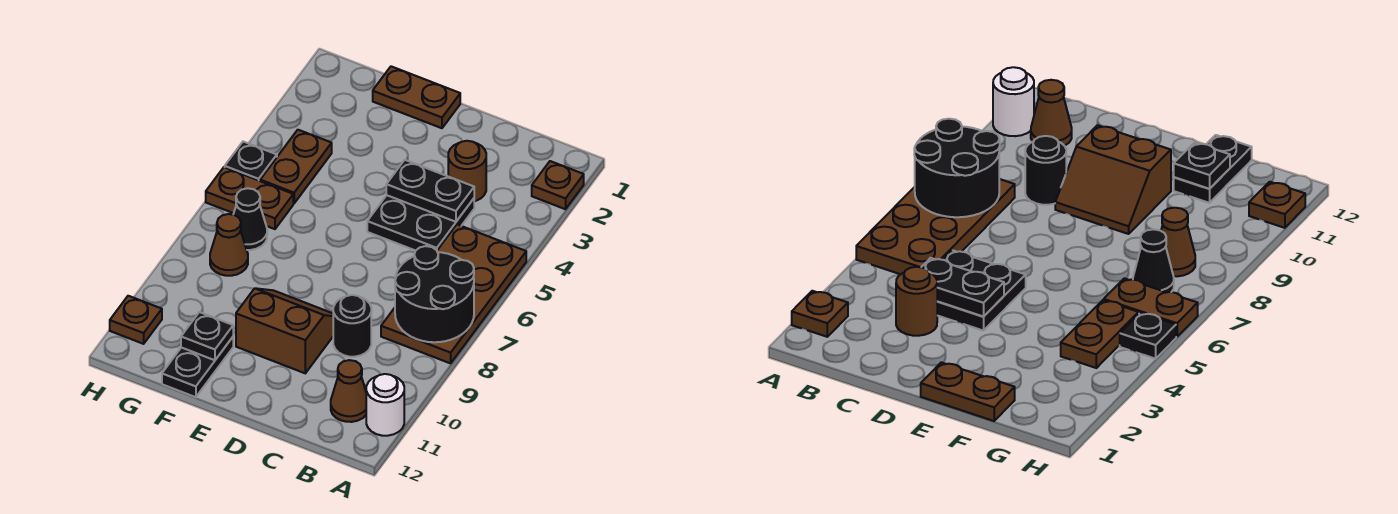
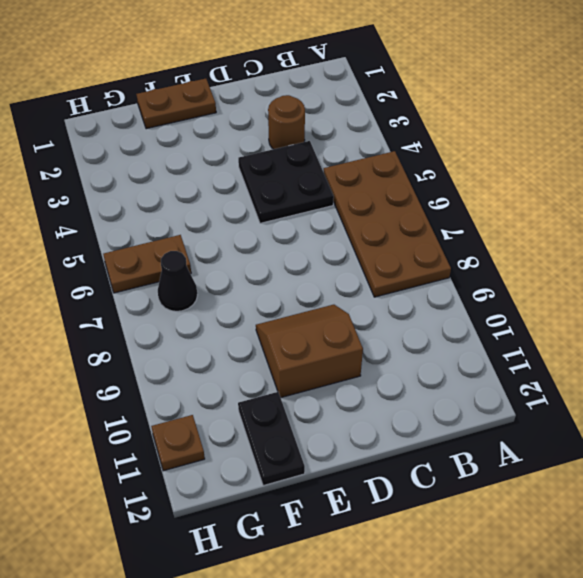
none -> brown plate A2 level 1
none -> white round brick A11 level 1
none -> brown cone B11 level 1

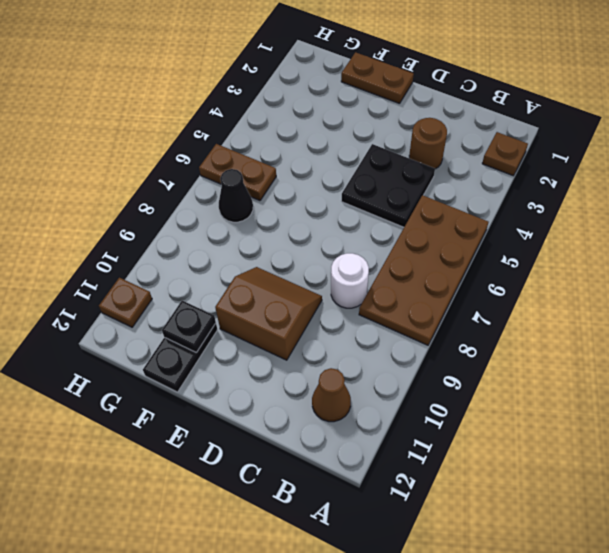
white round brick C8 level 1 -> white round brick A11 level 1
none -> black round brick C9 level 1
none -> brown plate G4:G5 level 1
none -> brown cone G8 level 1

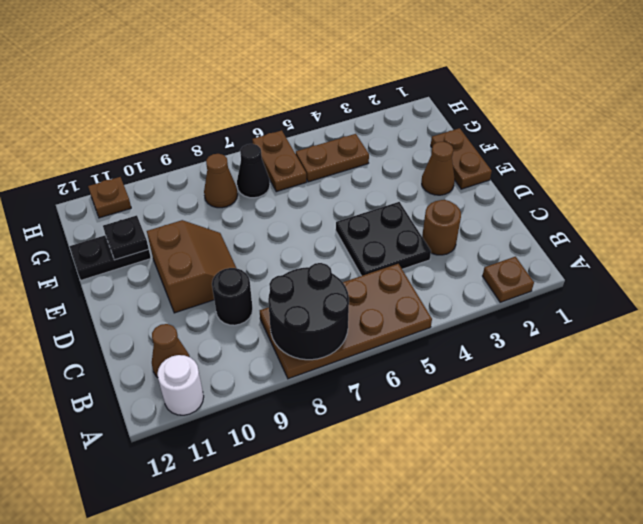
brown cone E2 level 1 -> none
none -> black plate H5 level 1
none -> black plate C4:D4 level 2

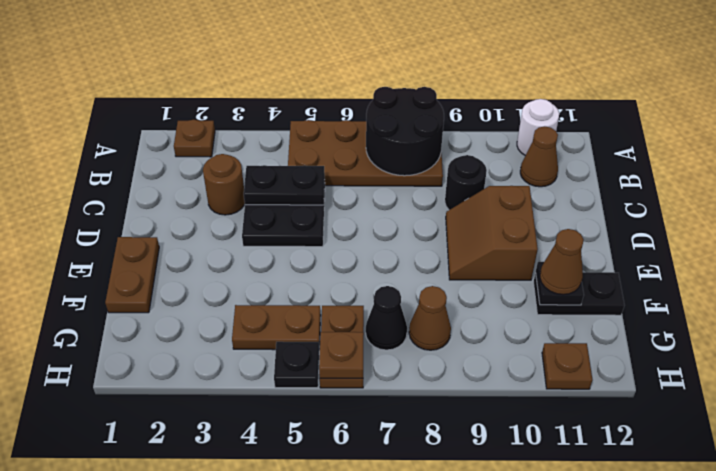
black plate C4:C5 level 2 -> black plate C4:D4 level 2
brown cone F11 level 3 -> none
brown plate H6 level 2 -> none

